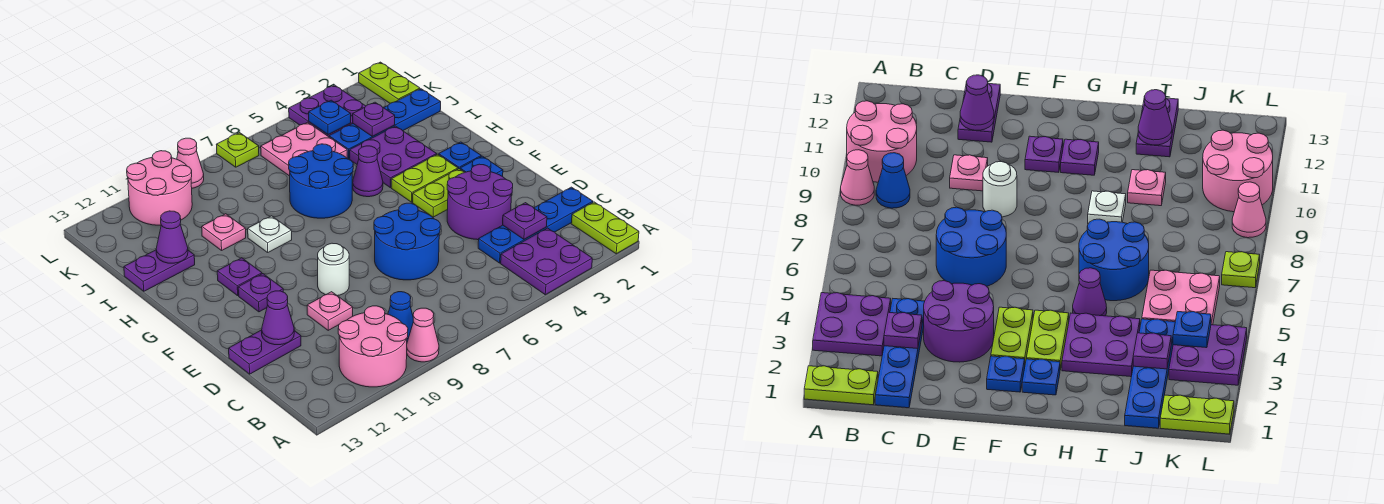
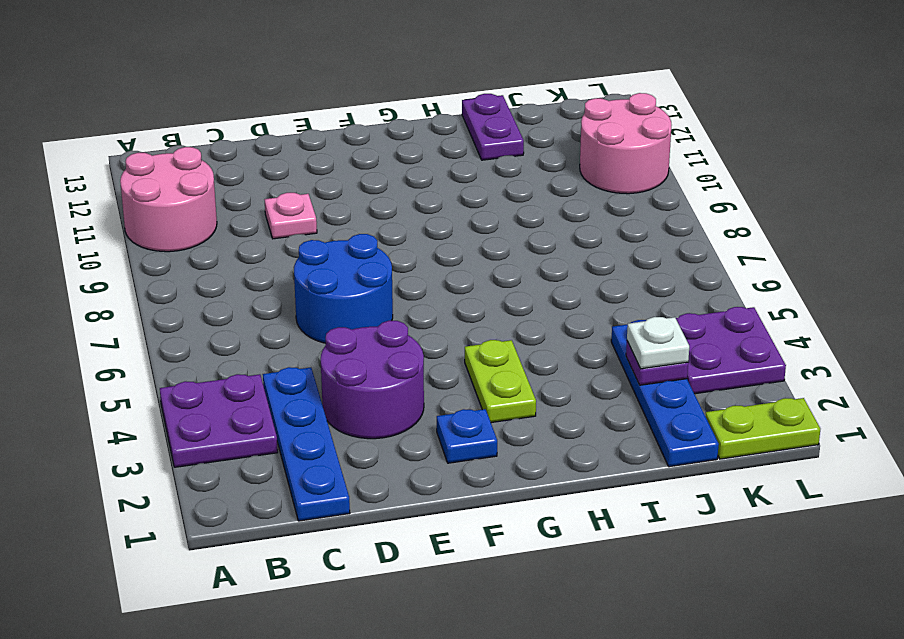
white plate J3 level 3 -> white plate H9 level 1
none -> lime plate A1:B1 level 1
none -> pink cone A9 level 1
none -> blue cone B9 level 1
none -> purple plate D12:D13 level 1

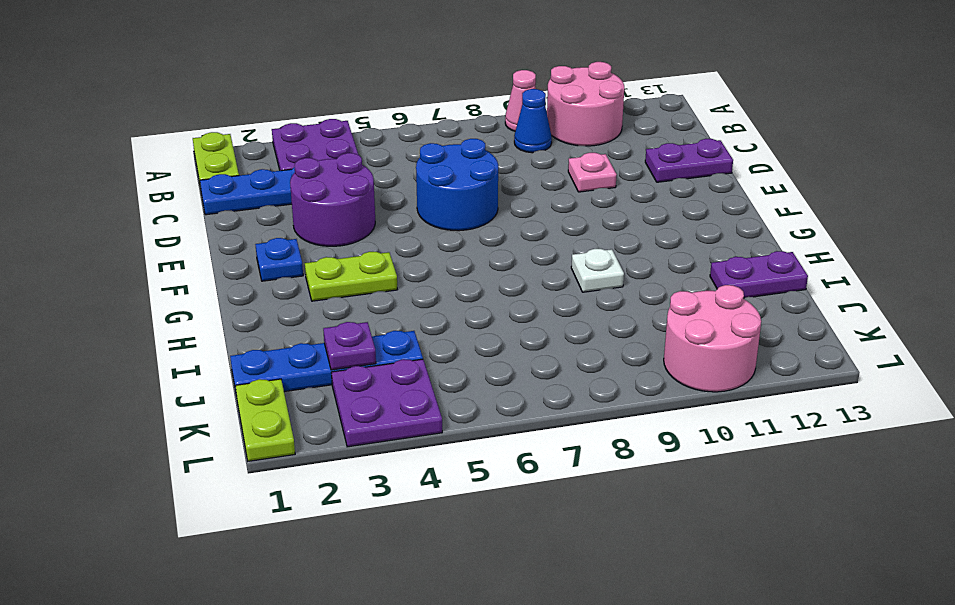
none -> white round brick E9 level 1
none -> lime plate F3:F4 level 1
none -> purple plate F11 level 1
none -> blue plate G2 level 1

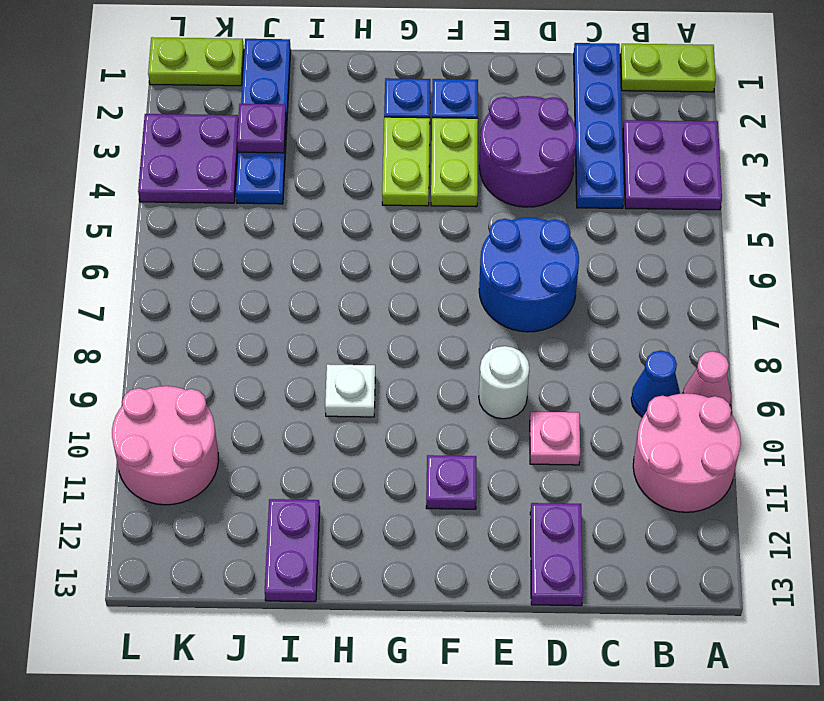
none -> purple plate G11 level 1
none -> purple plate H3:I4 level 1
none -> purple cone H5 level 1
none -> blue round brick H6:I7 level 1

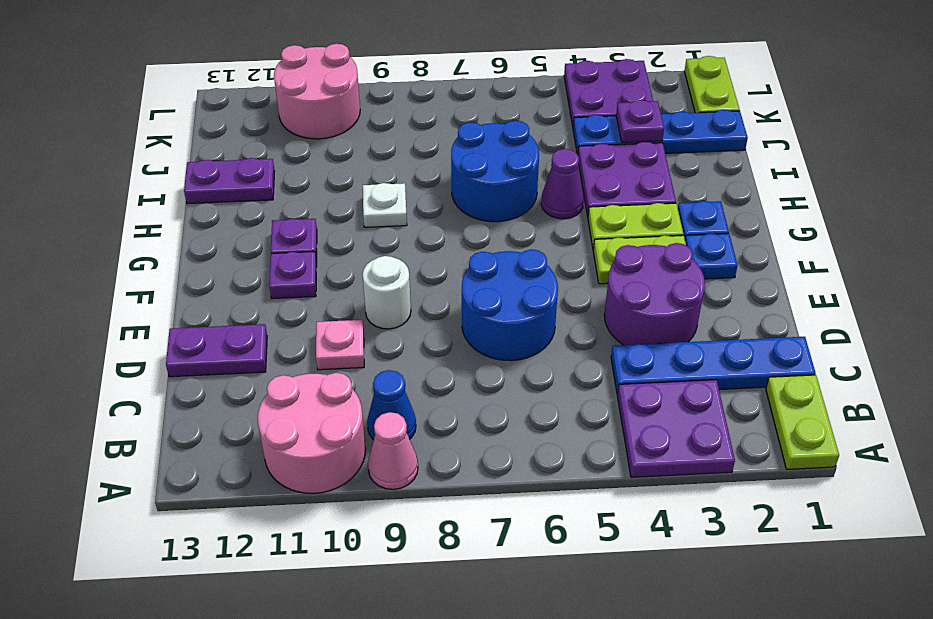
none -> pink plate I10 level 1
none -> pink plate J5:K6 level 1
none -> lime plate L7 level 1
none -> pink cone L9 level 1

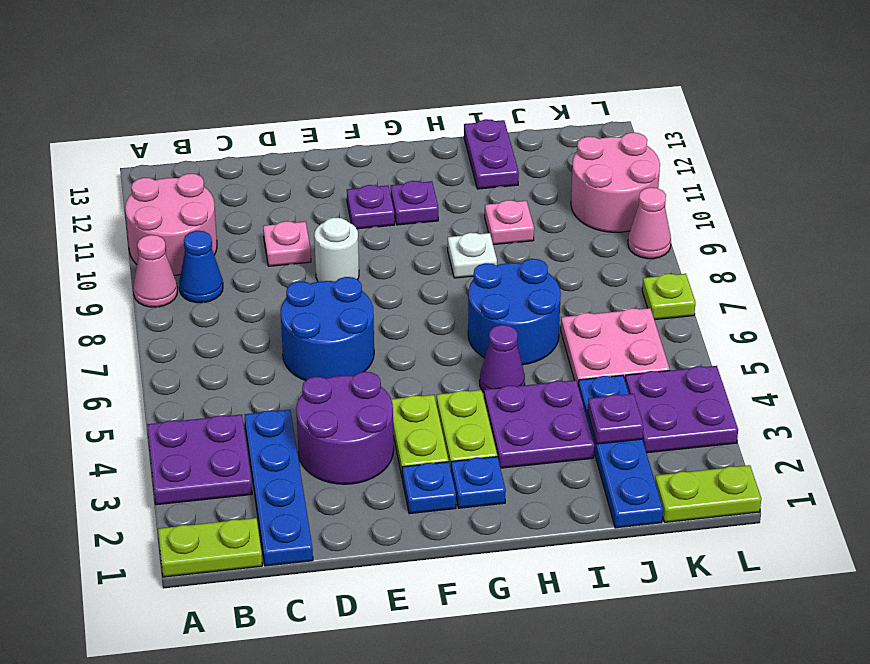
none -> purple plate D12:D13 level 1
none -> purple plate C3 level 2
none -> purple cone D12 level 2
none -> purple cone I12 level 2

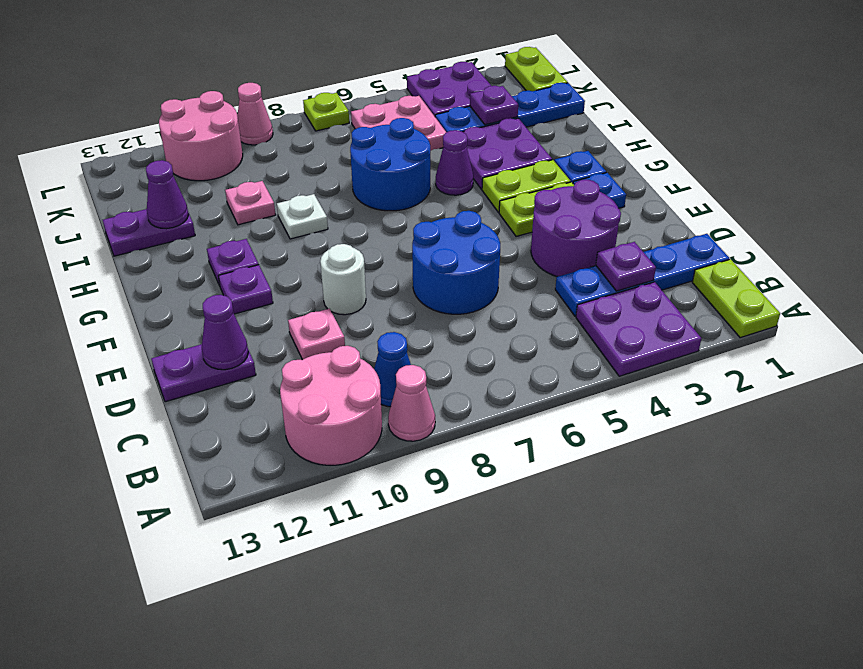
none -> blue plate K4 level 2

